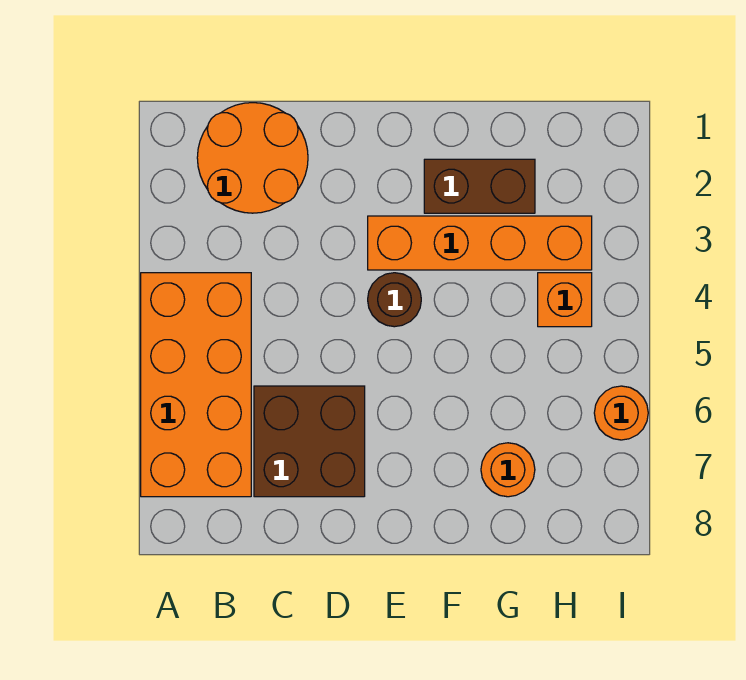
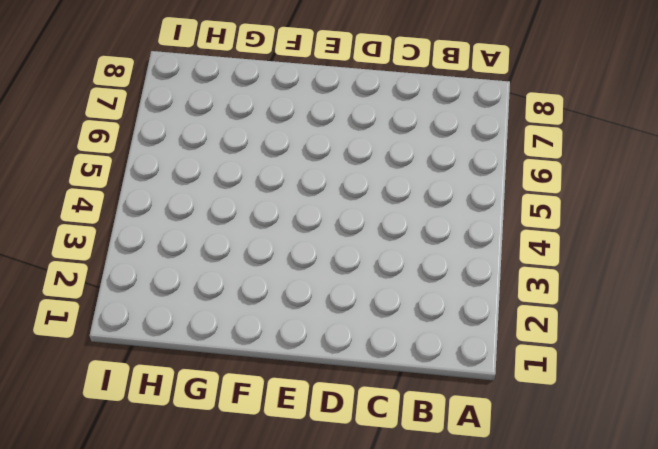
none -> orange brick A4:B7 level 1
none -> orange round brick B1:C2 level 1

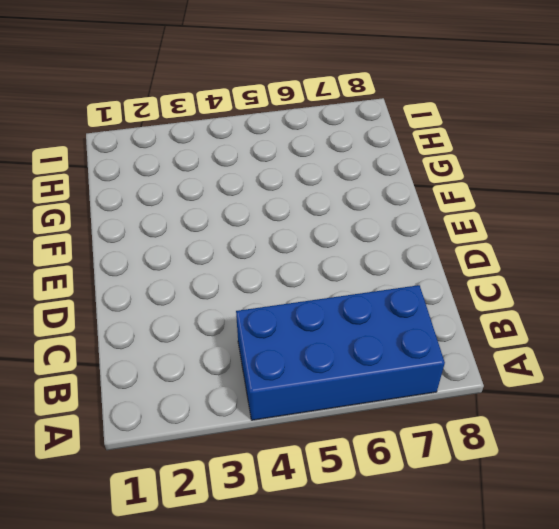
blue brick A4:B7 level 1 -> orange brick A4:B7 level 1
none -> orange round brick B1:C2 level 1
none -> brown brick C6:D7 level 1

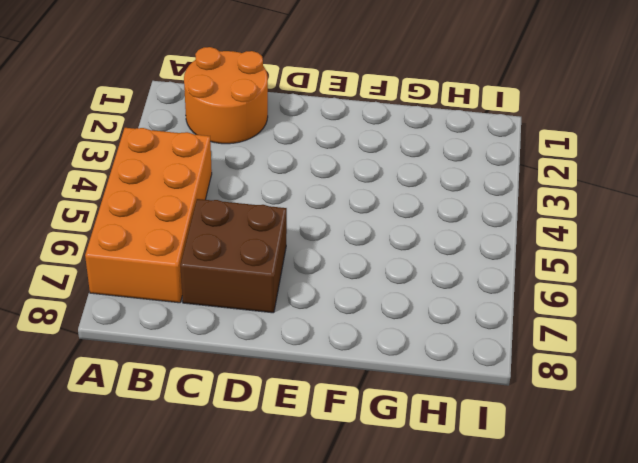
none -> orange brick E3:H3 level 1
none -> brown round brick E4 level 1

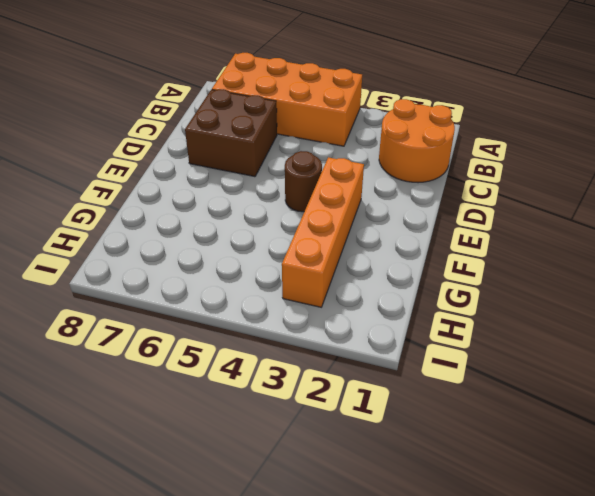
none -> brown brick F2:G2 level 1
none -> orange round brick G7 level 1

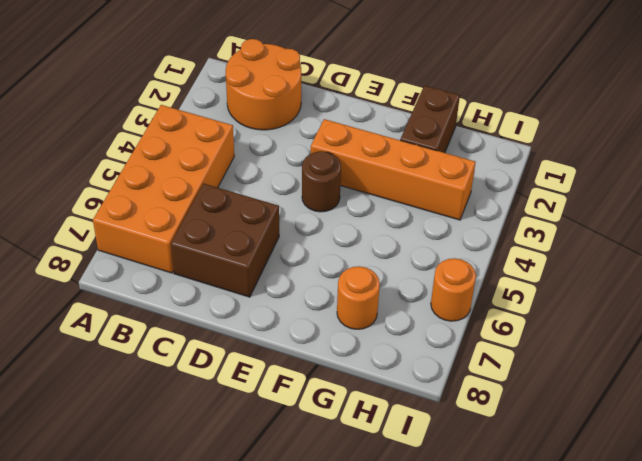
brown brick G1:G2 level 1 -> brown brick F2:G2 level 1
none -> orange brick H4 level 1

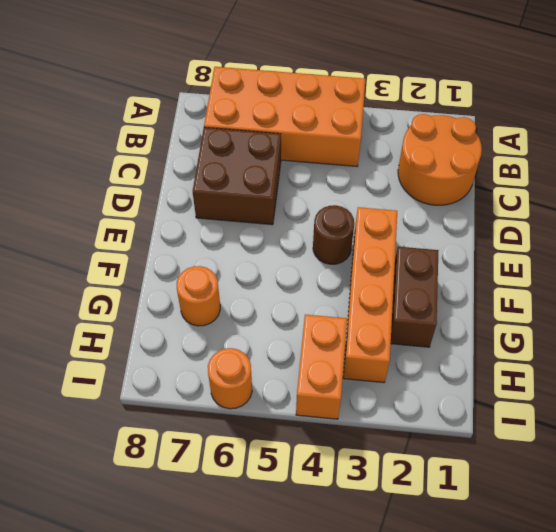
orange brick H4:I4 level 1 -> orange brick H4 level 1

